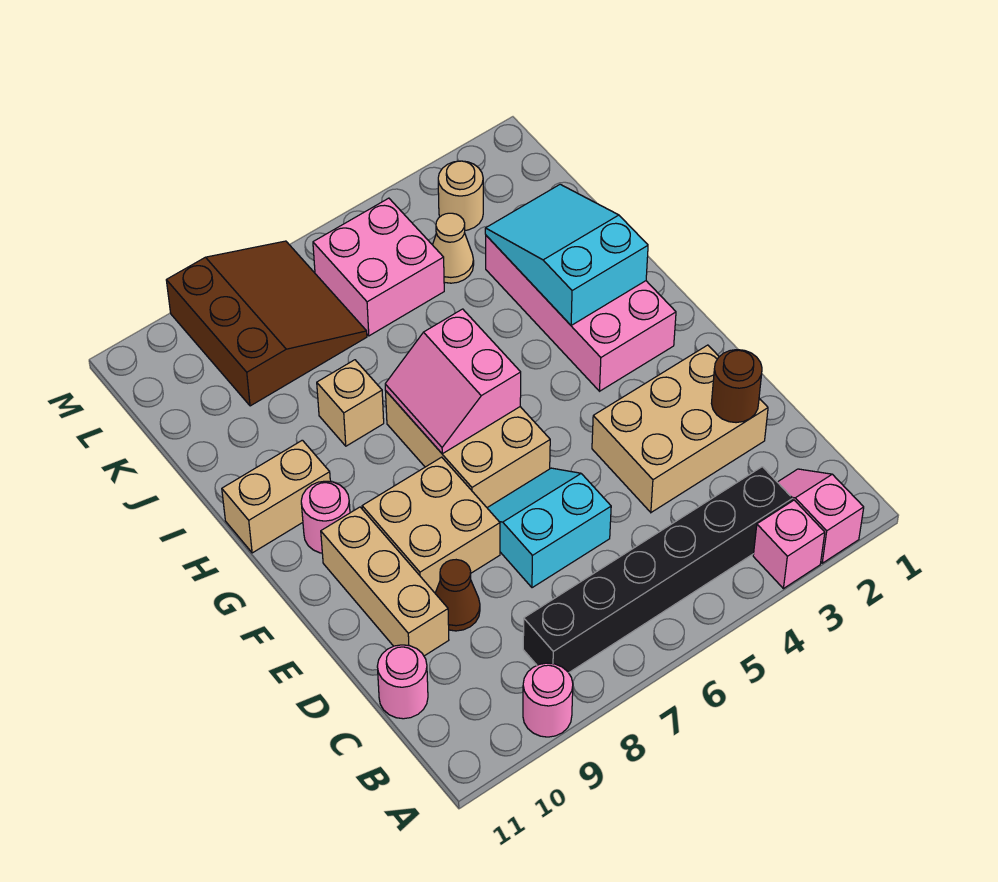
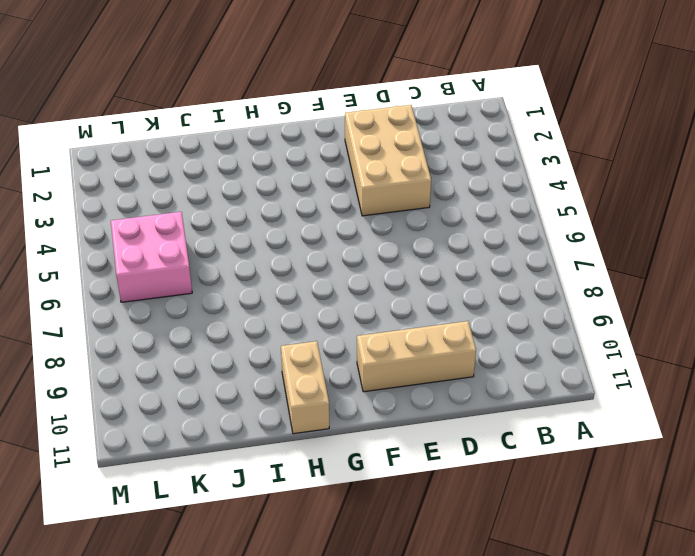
none -> pink slope A2:B2 level 1 top A
none -> pink brick A3 level 1
none -> pink round brick A9 level 1

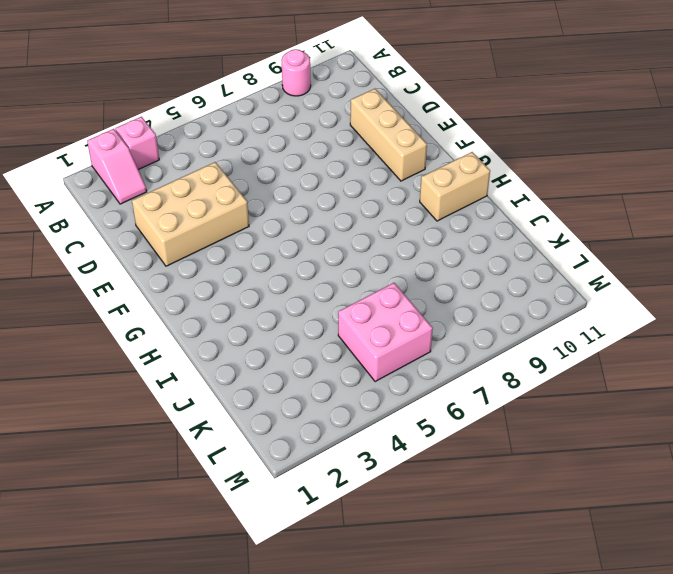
none -> black brick B3:B8 level 1
none -> pink round brick C11 level 1
none -> cyan slope D6:E7 level 1 top D

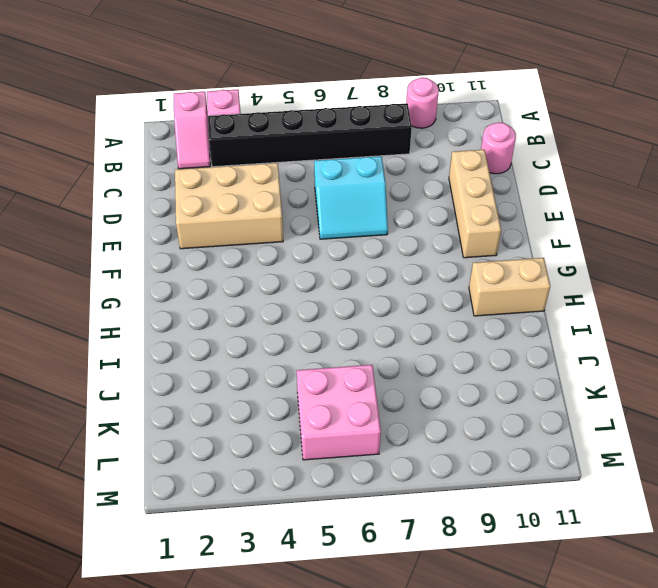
none -> brown cone D9 level 1
none -> tan brick E8:F9 level 1
none -> tan brick F6:H7 level 1

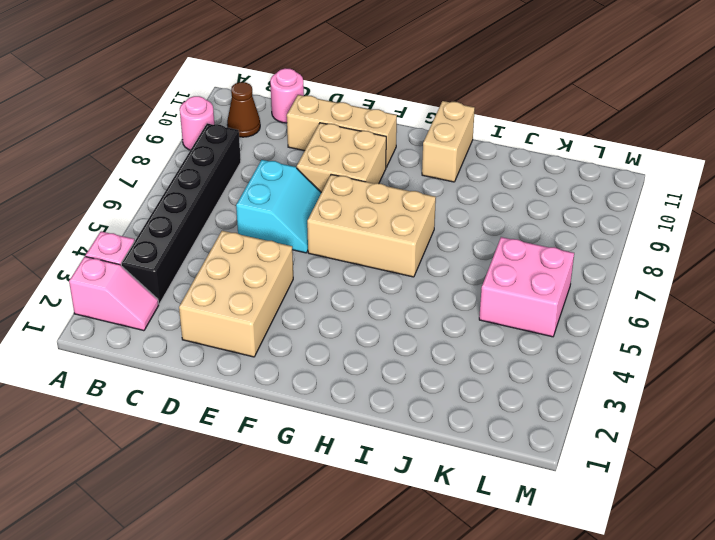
brown cone B10 level 1 -> brown cone D9 level 1
none -> pink brick G2:J3 level 1
none -> pink round brick G10 level 1
none -> tan brick I8 level 1

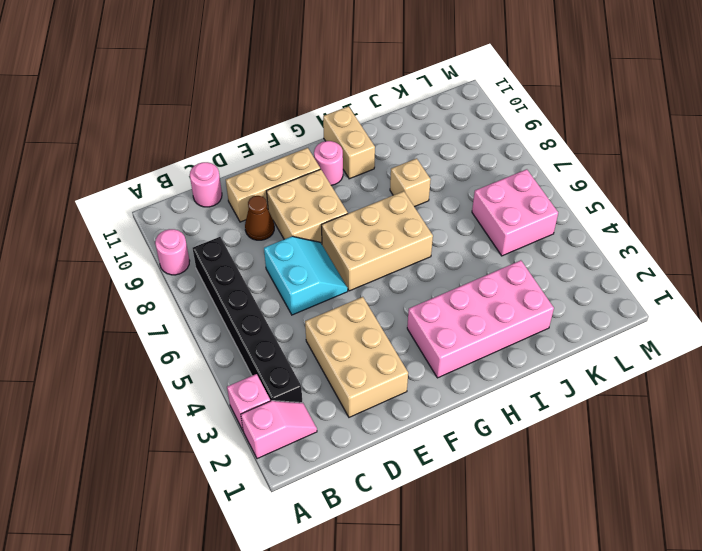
none -> tan cone K4 level 1
none -> brown slope K7:M9 level 1 top 9
none -> tan round brick L3 level 1

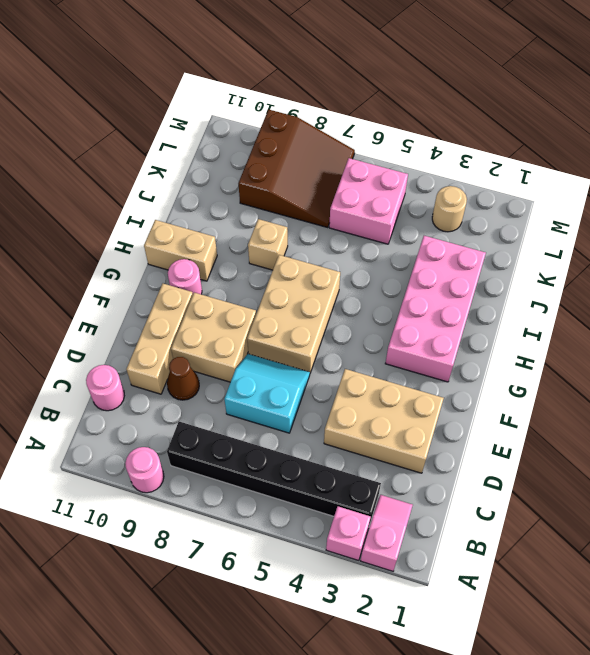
none -> tan cone K4 level 1
none -> brown round brick D2 level 2
none -> pink slope G6:H7 level 2 top 6

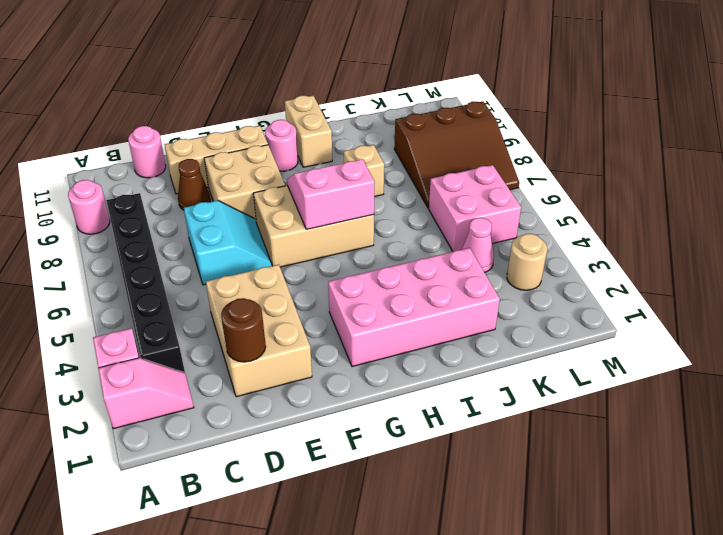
pink cone K4 level 1 -> tan cone K4 level 1
none -> cyan slope H2:J3 level 2 top H

